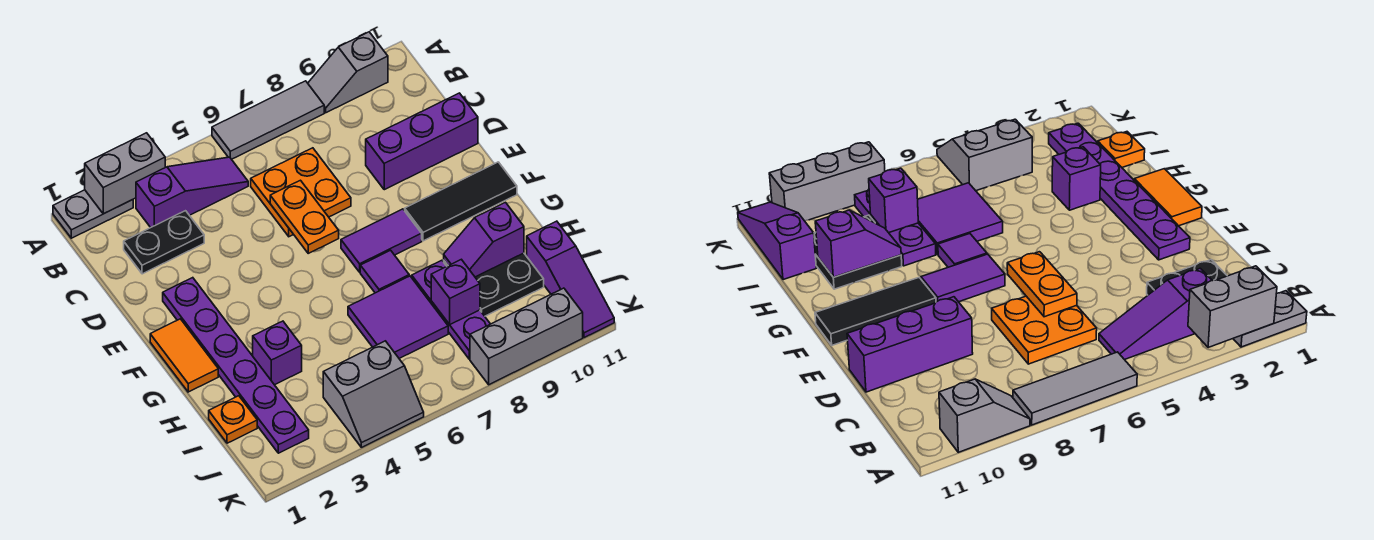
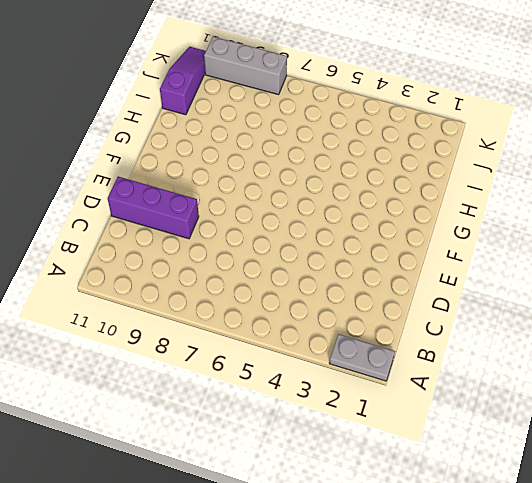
none -> grey tile A6:A8 level 1
none -> grey slope A9:A10 level 1 top 10
none -> purple slope B3:B5 level 1 top 3

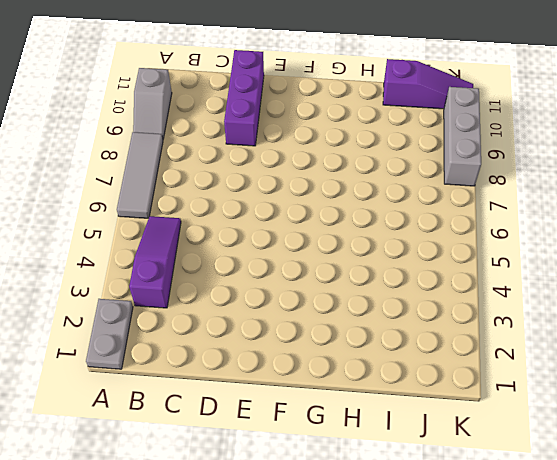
none -> black plate C2:C3 level 1
none -> orange plate C6:D7 level 1
none -> purple plate E2:J2 level 1

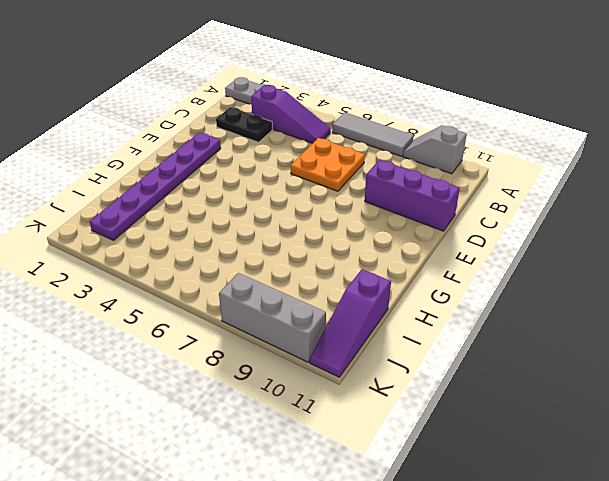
none -> orange tile F1:G1 level 1
none -> purple tile F7:F8 level 1
none -> black tile F9:F11 level 1

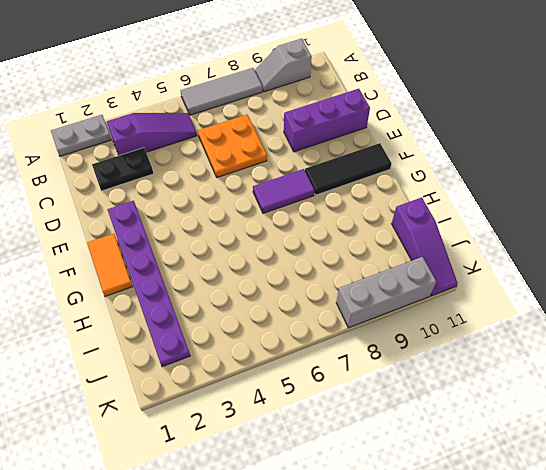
none -> purple tile G7 level 1
none -> purple brick H3 level 1
none -> purple tile H6:I7 level 1

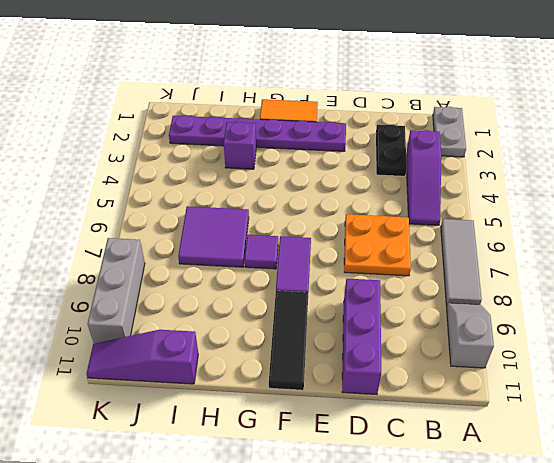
none -> purple plate H8:J8 level 1
none -> black plate H9:I10 level 1
none -> orange plate I1 level 1

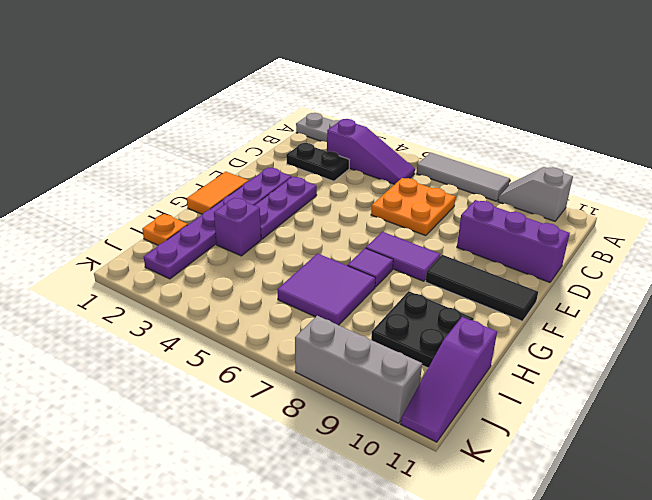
purple plate E3:G3 level 1 -> purple plate H8:J8 level 1
none -> grey slope J4:K5 level 1 top J
none -> grey brick A2:A3 level 2
none -> orange plate D6:E6 level 2

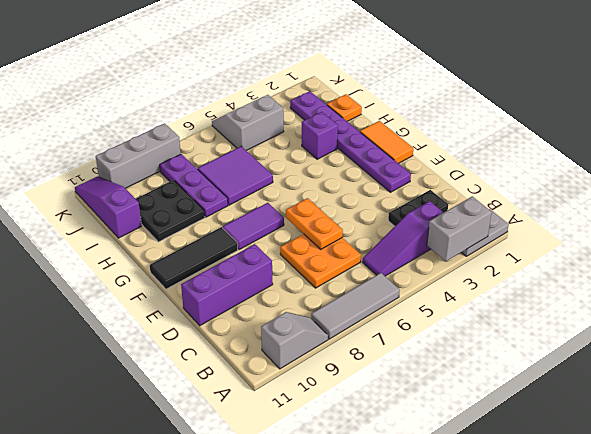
none -> purple tile G7 level 1
none -> purple slope H9:H10 level 2 top 10
none -> purple brick I8 level 2

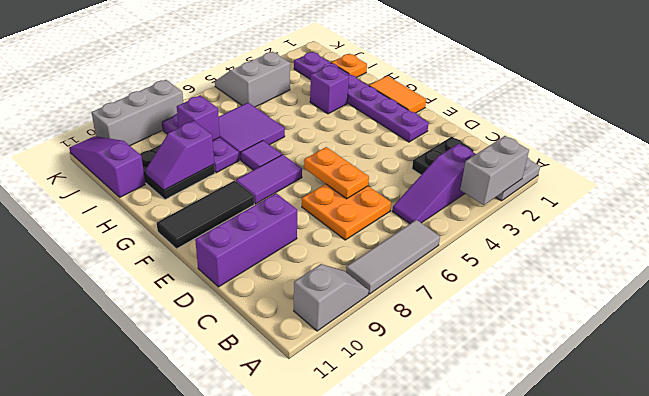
purple slope H9:H10 level 2 top 9 -> purple slope H9:H10 level 2 top 10

